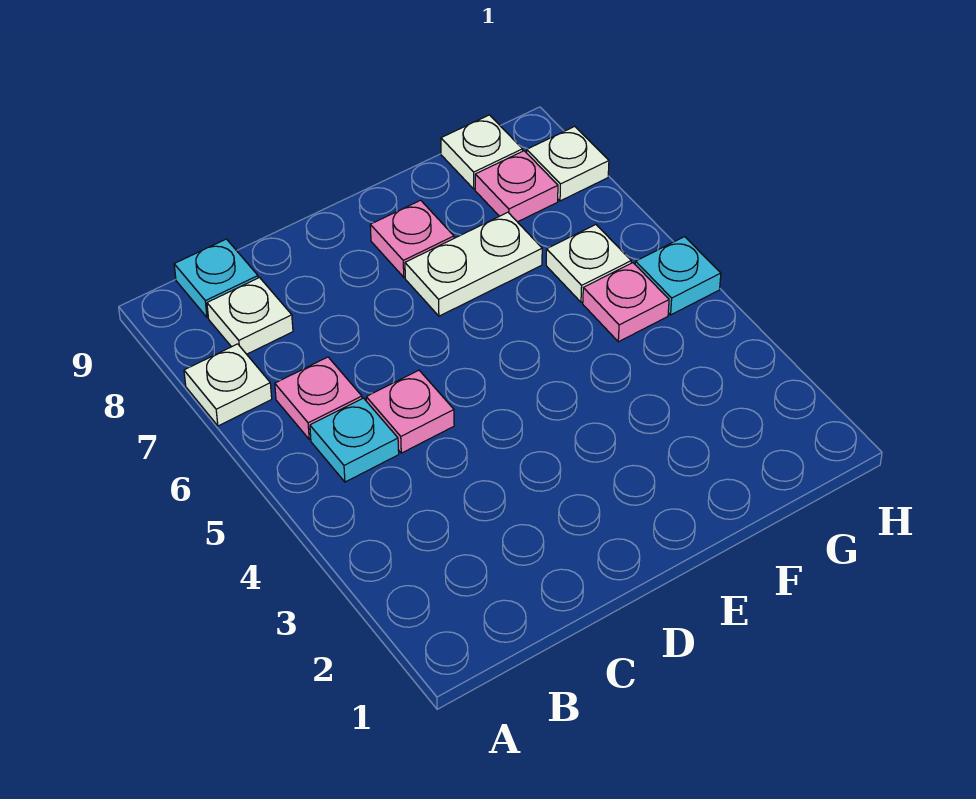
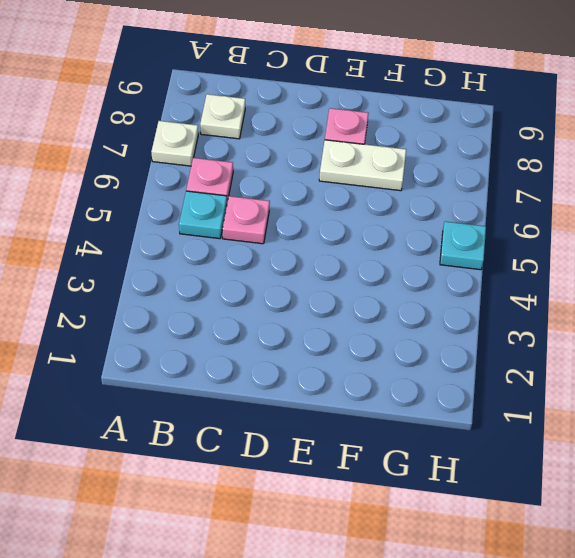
none -> cyan plate B9 level 1
none -> pink plate G5 level 1
none -> white plate G6 level 1

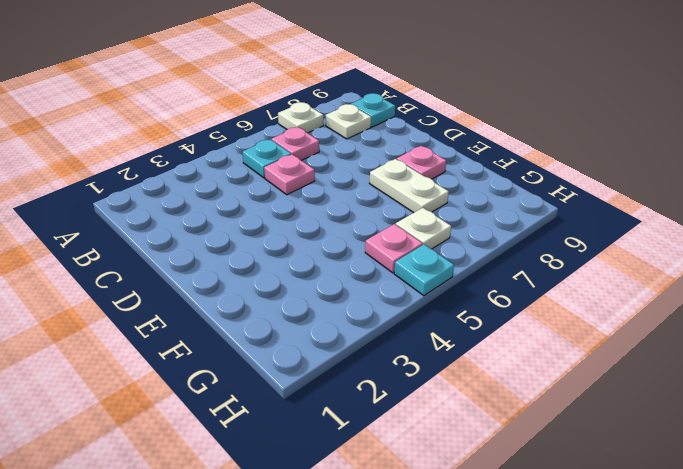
none -> pink plate G8 level 1
none -> white plate G9 level 1
none -> white plate H8 level 1

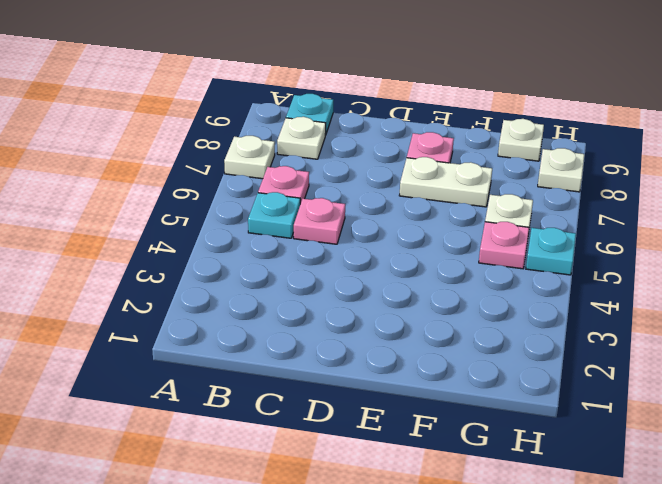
none -> pink plate G8 level 1

